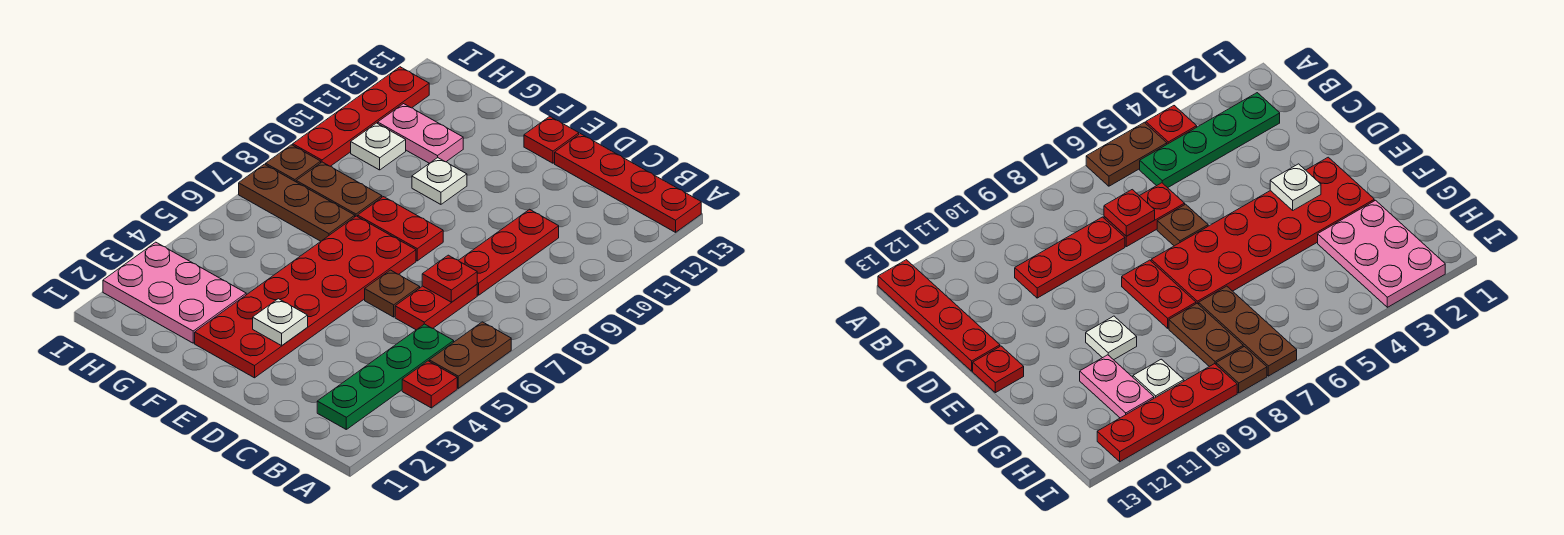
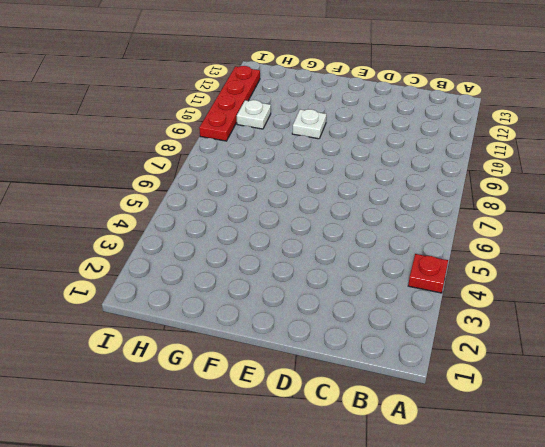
none -> brown plate A5:A6 level 1
none -> red plate A13:D13 level 1
none -> green plate B2:B5 level 1

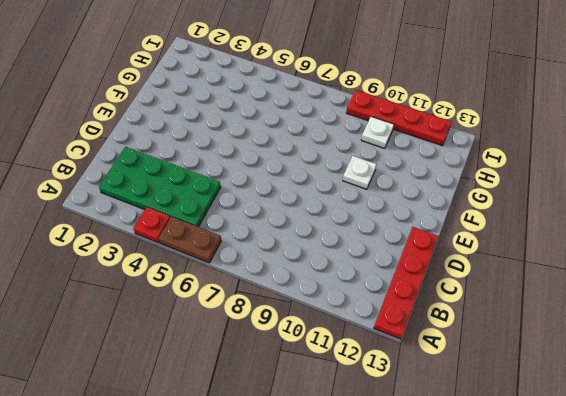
green plate B2:C5 level 1 -> green plate B2:B5 level 1
none -> red plate C6:C7 level 1
none -> red plate C8:C10 level 1
none -> brown plate D6 level 1

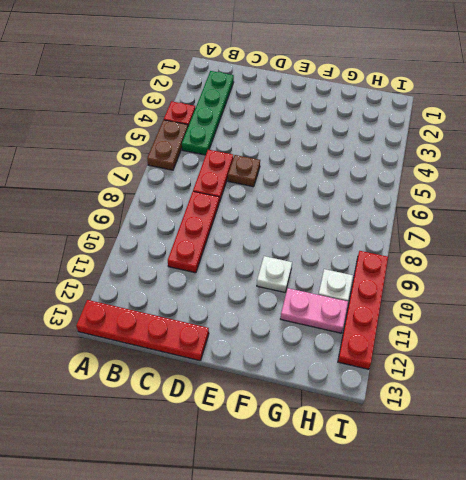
none -> red plate E2:F7 level 1
none -> red plate E8:F8 level 1
none -> red plate E13 level 1

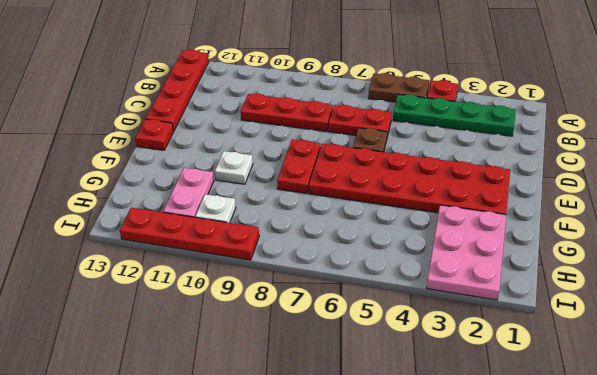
none -> brown plate G7:I7 level 1
none -> brown plate G8:H8 level 1
none -> brown plate I8 level 1

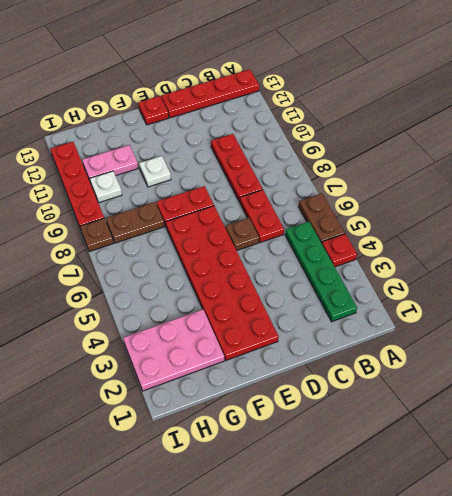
none -> brown plate G7:I7 level 1
none -> red plate C7 level 2
none -> white plate E3 level 2

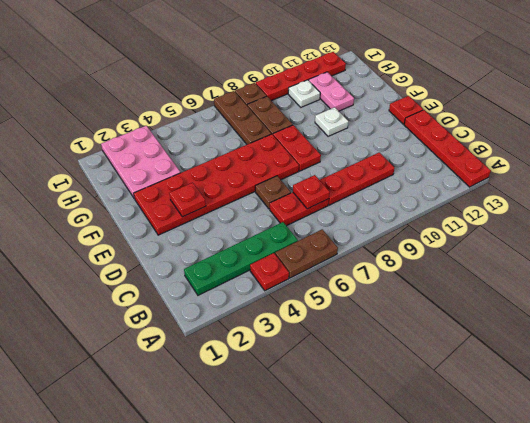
red plate E3 level 2 -> white plate E3 level 2

